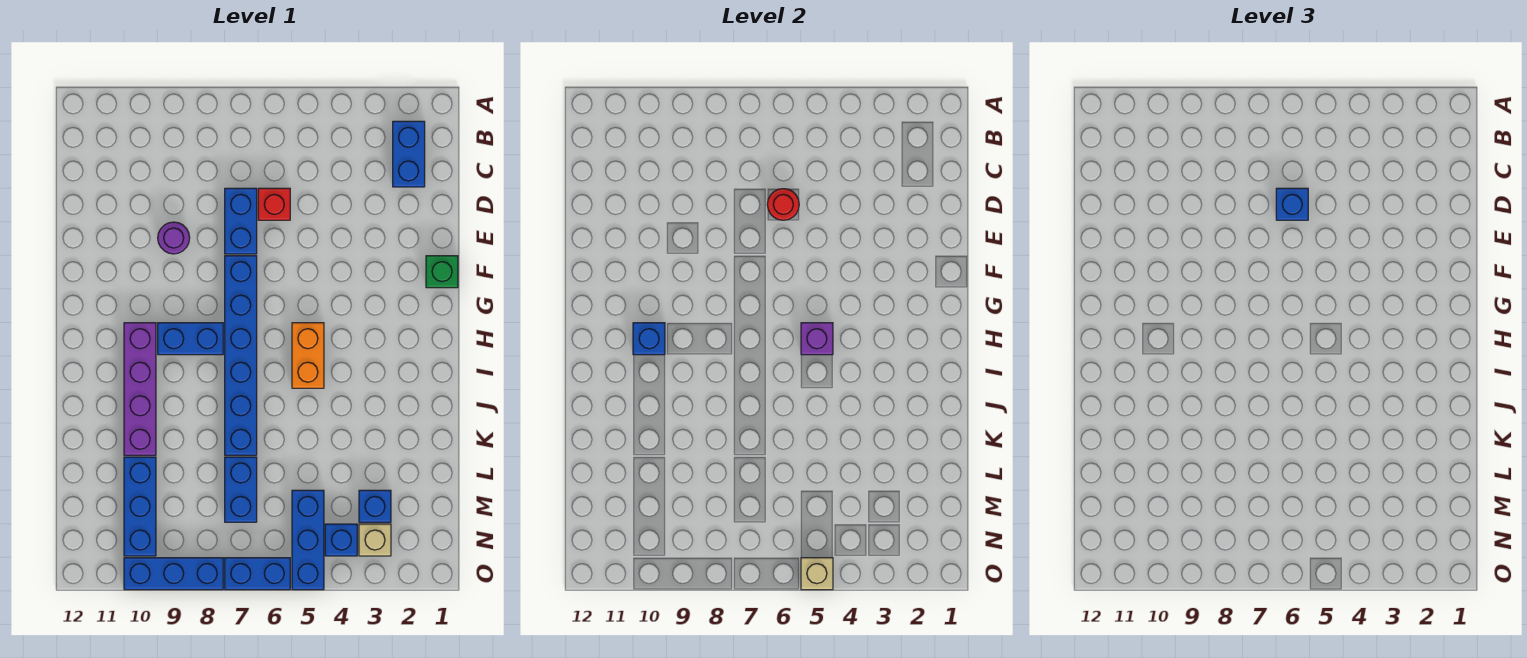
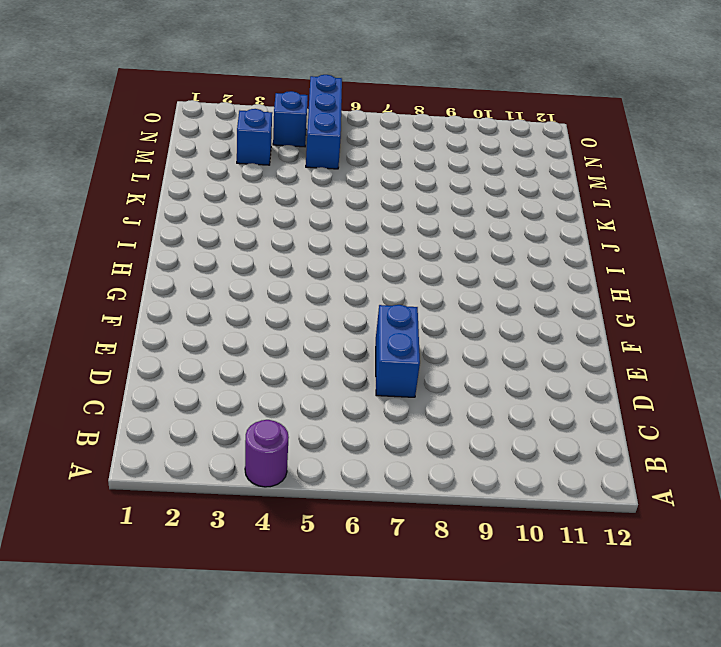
purple round brick A4 level 1 -> purple round brick E9 level 1
none -> blue brick B2:C2 level 1
none -> red brick D6 level 1
none -> green brick F1 level 1

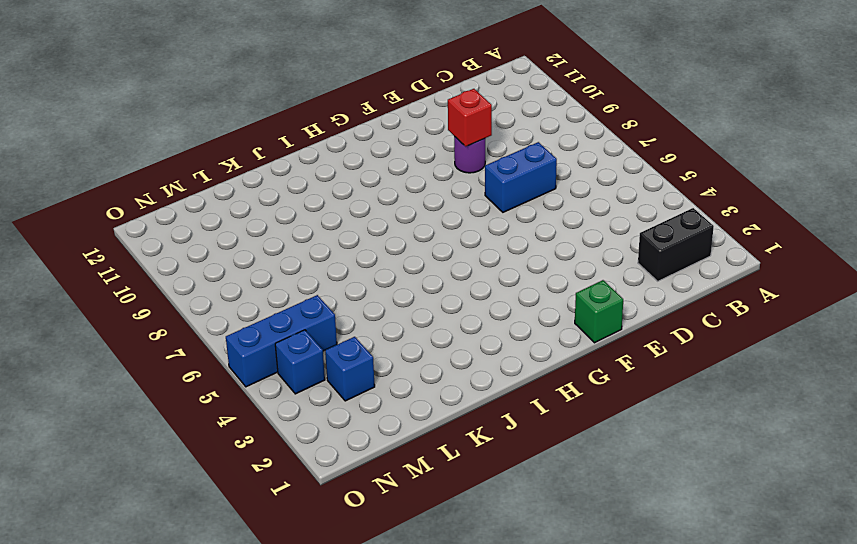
black brick B2:C2 level 1 -> blue brick B2:C2 level 1
red brick E9 level 2 -> red brick D6 level 1
none -> blue brick F7:K7 level 1
none -> orange brick H5:I5 level 1
none -> blue brick H8:H9 level 1

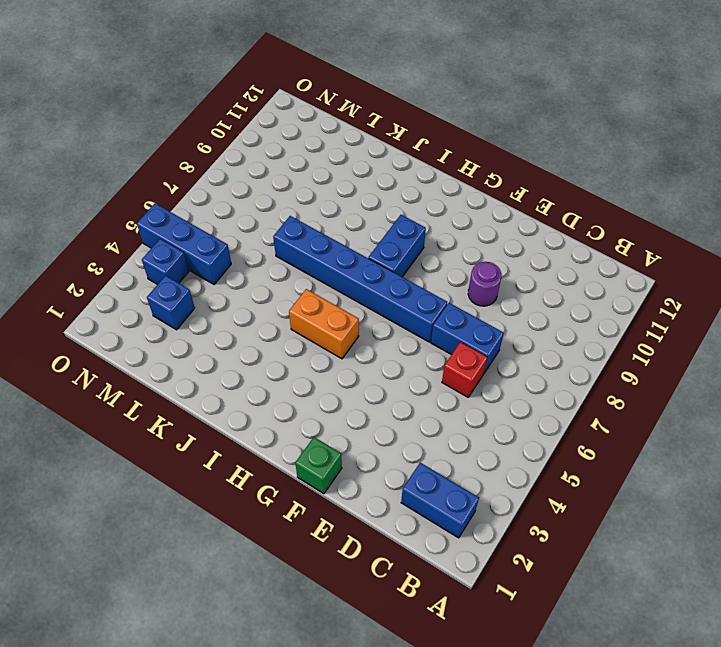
none -> purple brick H10:K10 level 1
none -> blue brick L7:M7 level 1
none -> blue brick L10:N10 level 1

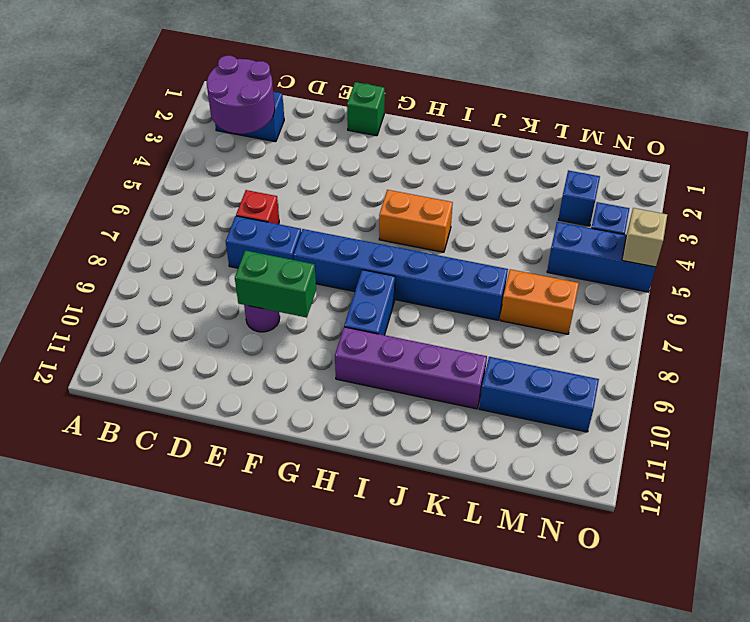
purple round brick B2:C3 level 2 -> none
green brick E9:F9 level 2 -> none
orange brick L7:M7 level 1 -> blue brick L7:M7 level 1
none -> tan brick N3 level 1
none -> blue brick O6:O7 level 1
none -> blue brick O8:O10 level 1

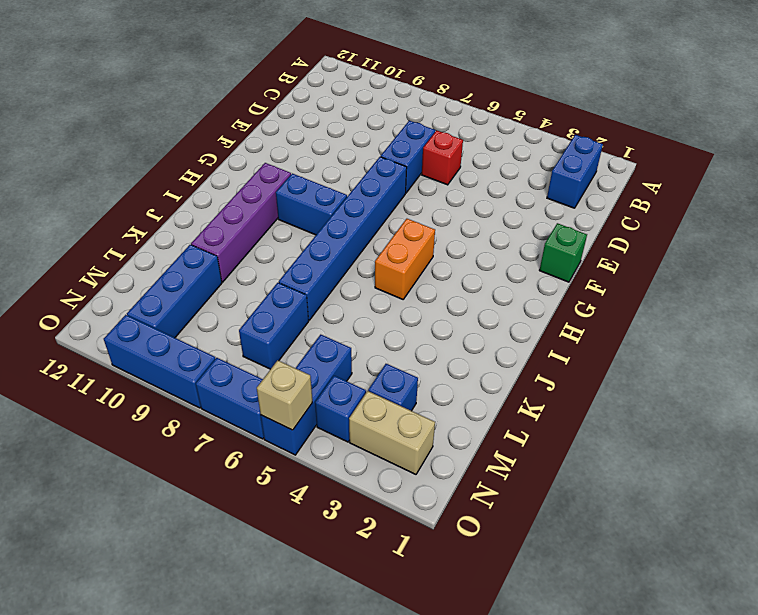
tan brick N2:N3 level 1 -> tan brick N3 level 1
none -> purple round brick E9 level 1
none -> red round brick D6 level 2
none -> purple brick H5 level 2

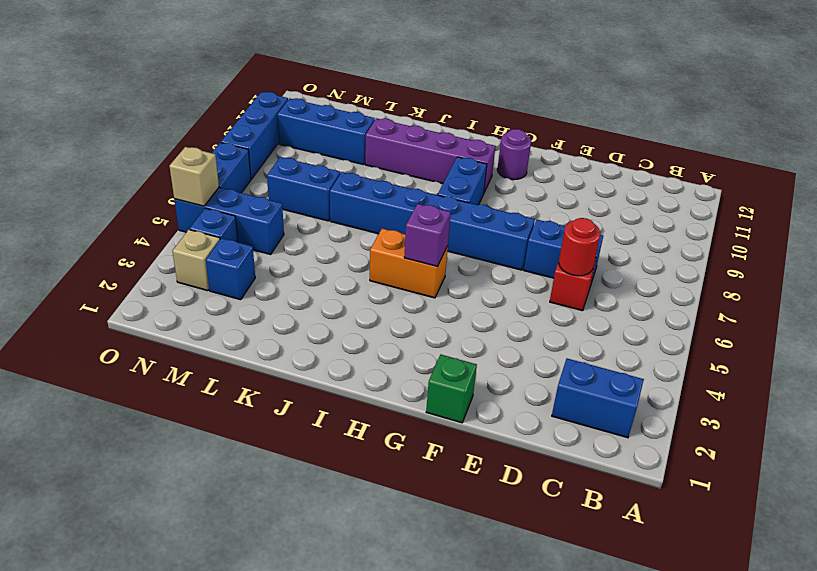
purple round brick G11 level 1 -> purple round brick E9 level 1
none -> blue brick H10 level 2
none -> blue brick D6 level 3

